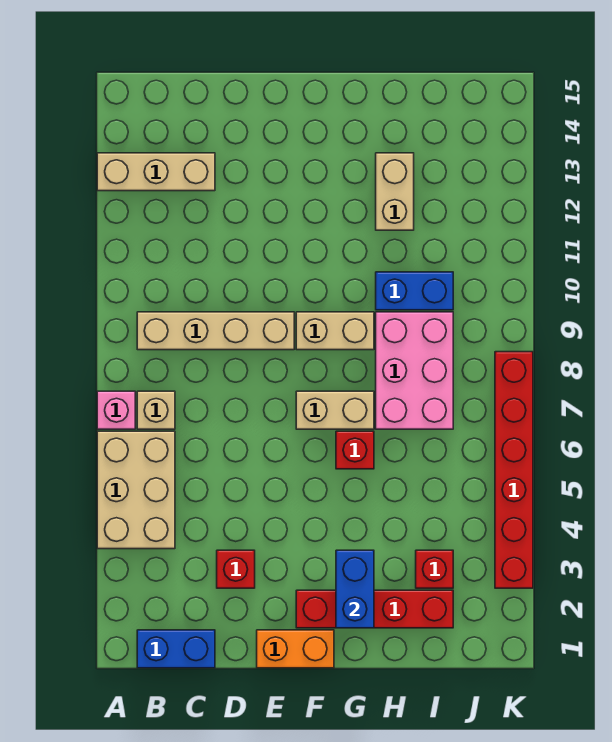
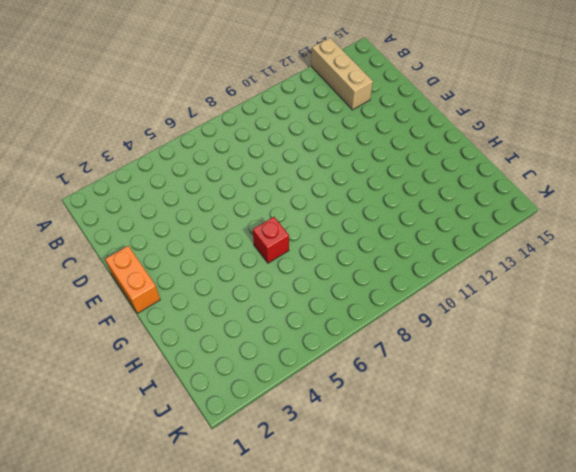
none -> tan brick A4:B6 level 1
none -> pink brick A7 level 1
none -> blue brick B1:C1 level 1

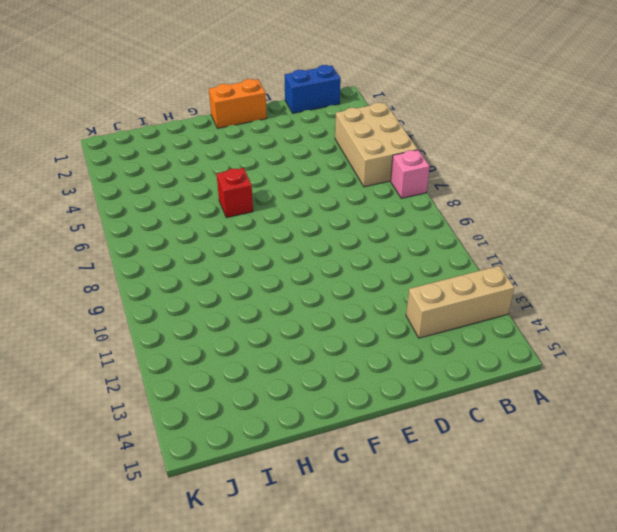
none -> tan brick B7 level 1
none -> tan brick B9:E9 level 1
none -> red brick D3 level 1

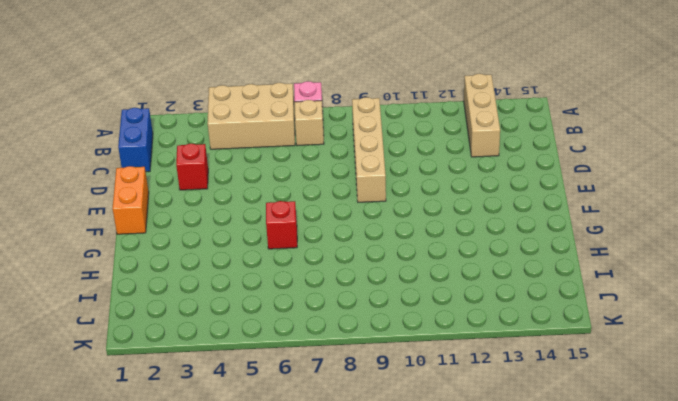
none -> red brick F2:I2 level 1
none -> tan brick F7:G7 level 1
none -> tan brick F9:G9 level 1

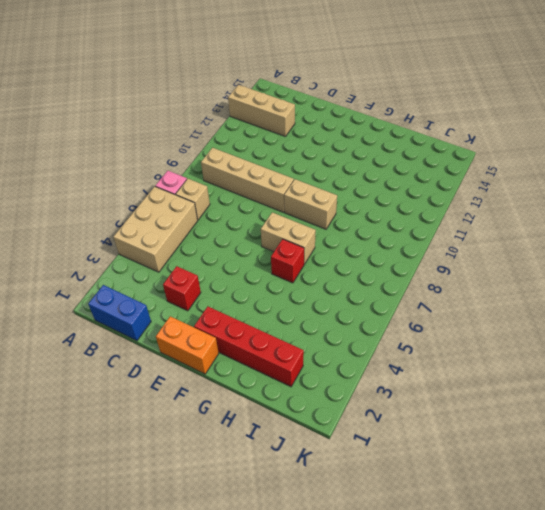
none -> pink brick H7:I9 level 1
none -> blue brick H10:I10 level 1
none -> tan brick H12:H13 level 1

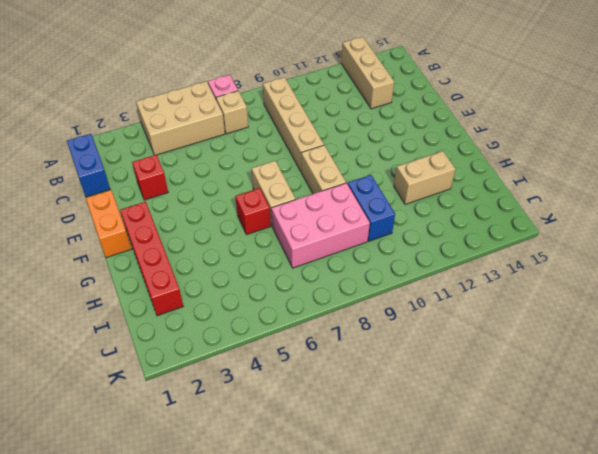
none -> red brick I3 level 1
none -> red brick K3:K8 level 1
none -> blue brick G2:G3 level 2

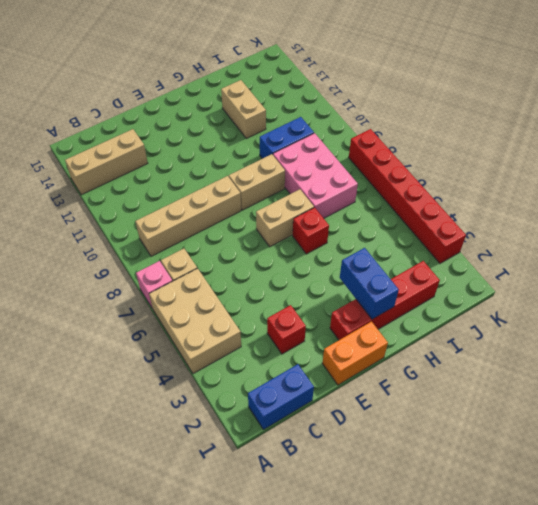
none -> red brick I3 level 1

